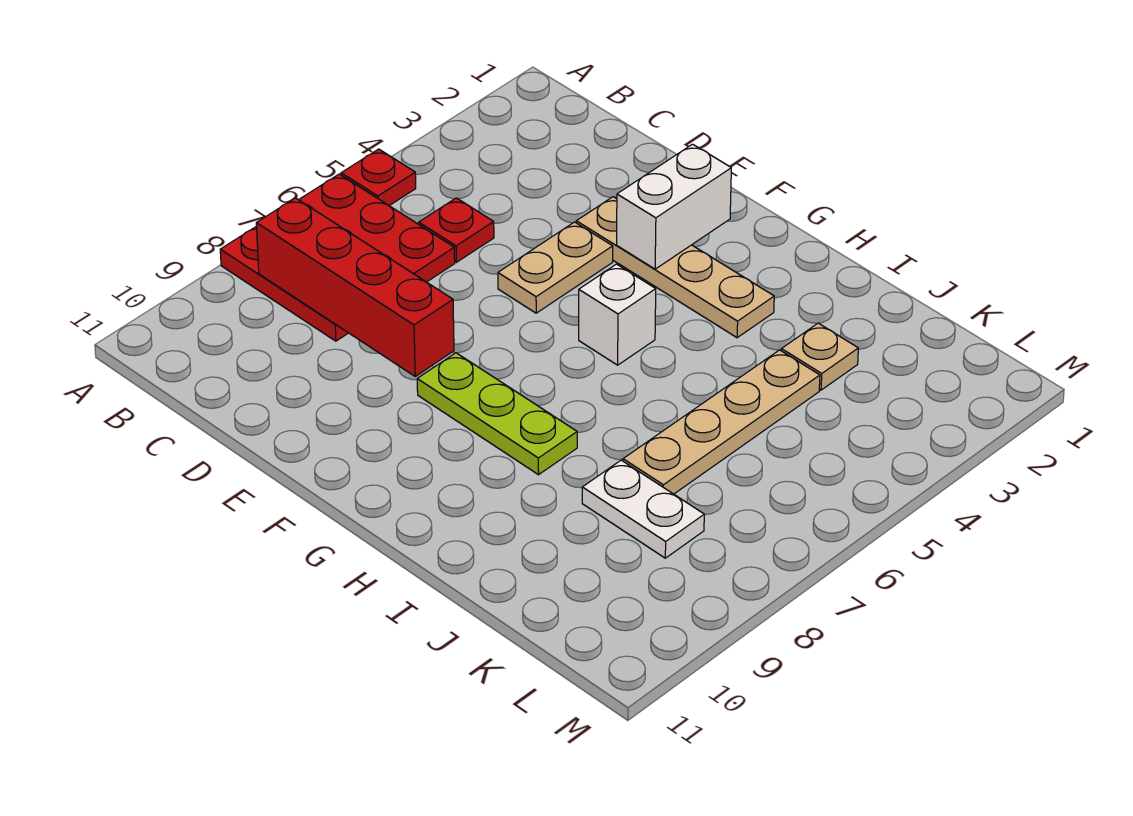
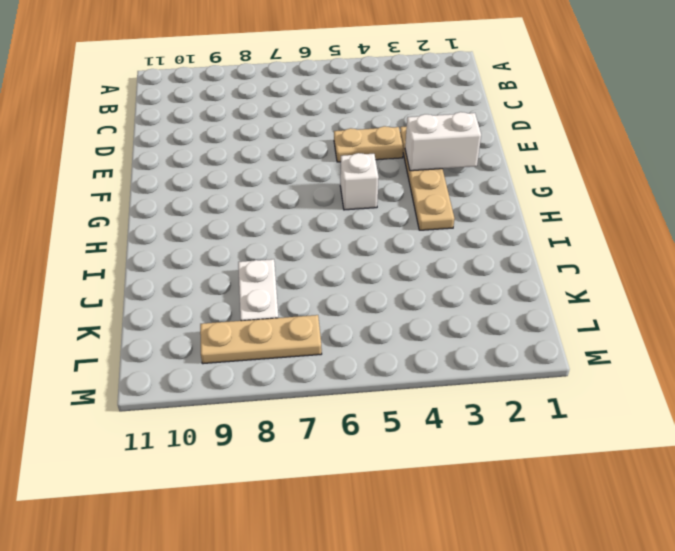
tan plate L7:L9 level 1 -> none
none -> red plate A5 level 1
none -> red plate A6:C8 level 1
none -> red plate C5 level 1

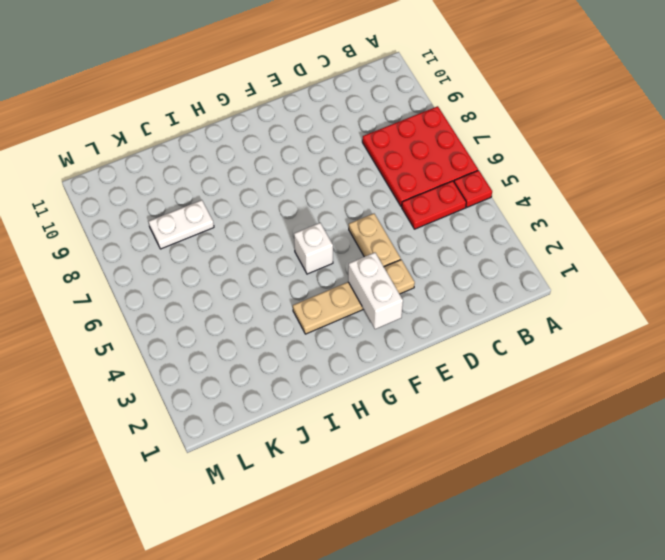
red plate B5:C5 level 1 -> red plate C5 level 1
none -> lime plate F8:H8 level 1
none -> tan plate J3 level 1
none -> tan plate J4:J7 level 1

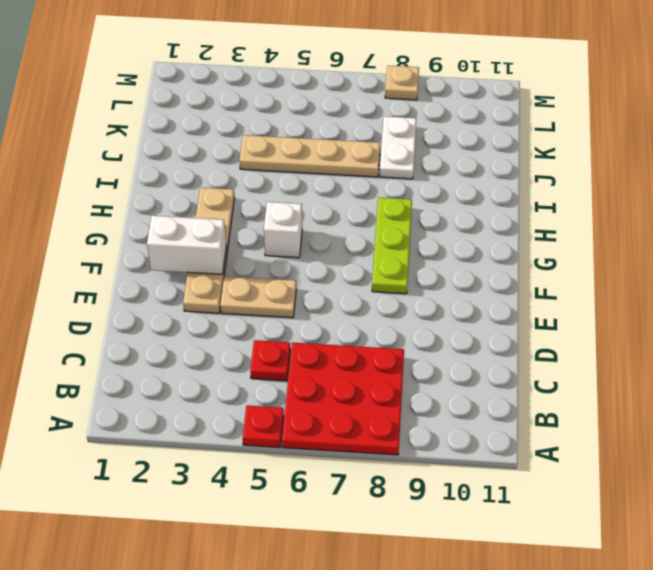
tan plate M8 level 1 -> tan plate J3 level 1
none -> red brick B8:E8 level 2

